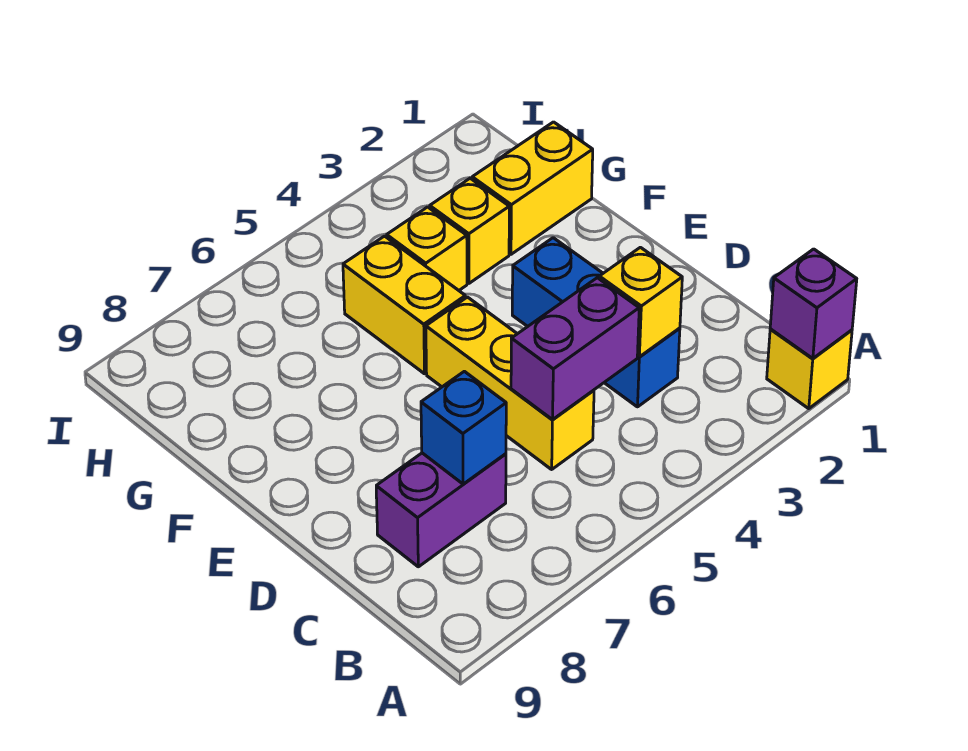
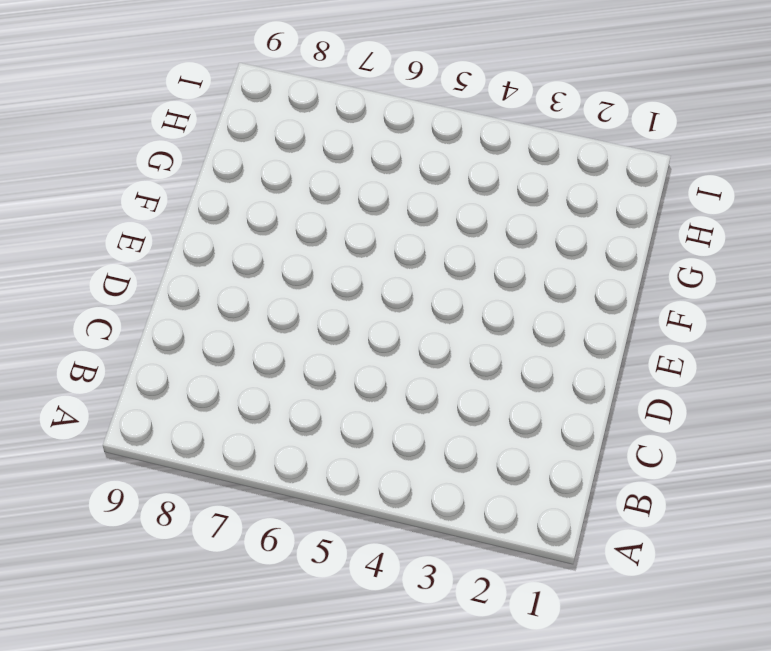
none -> yellow brick A1 level 1
none -> blue brick C3:E3 level 1
none -> yellow brick C5:E5 level 1

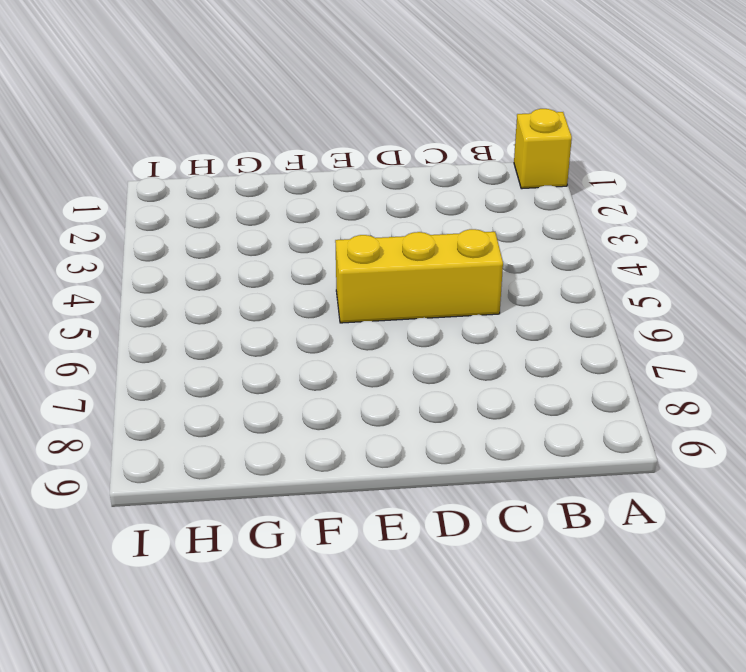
none -> blue brick C3:E3 level 1
none -> purple brick C7:C8 level 1
none -> yellow brick F5:G5 level 1

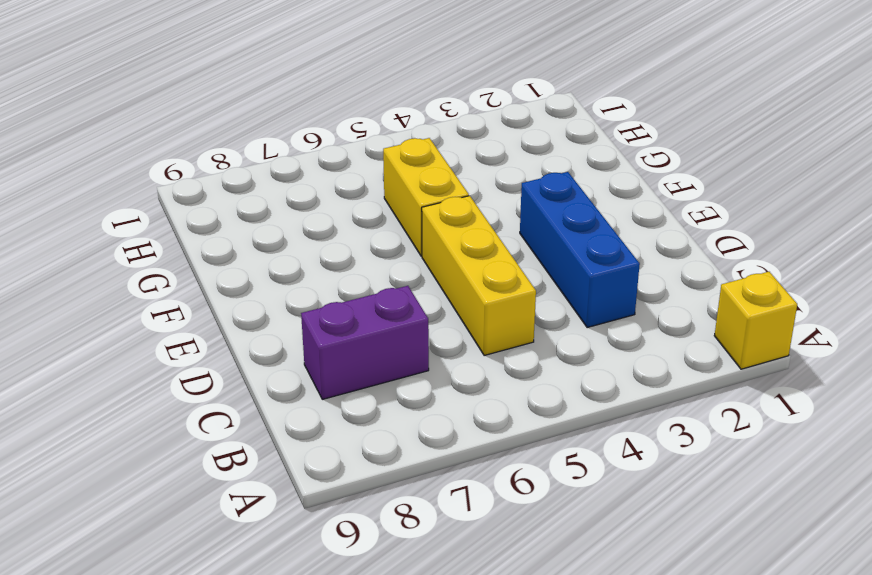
none -> yellow brick G1:G2 level 1
none -> yellow brick G3 level 1
none -> yellow brick G4 level 1

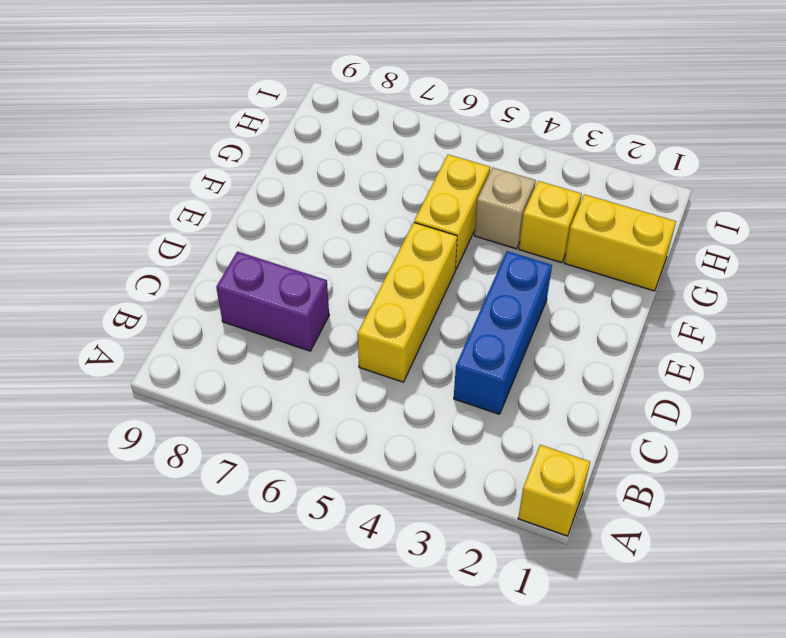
tan brick G4 level 1 -> yellow brick G4 level 1
none -> purple brick A1 level 2
none -> yellow brick C3 level 2
none -> purple brick C4:C5 level 2

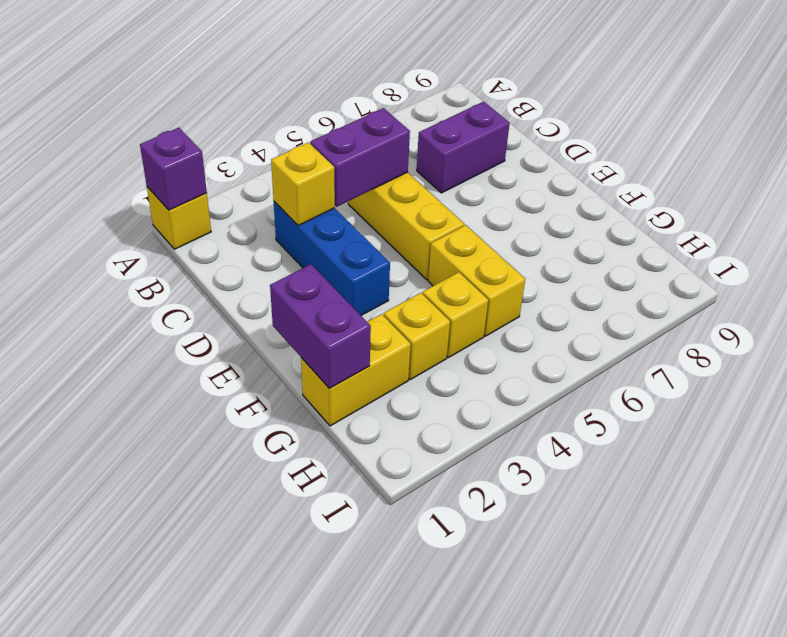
purple brick F1:G1 level 2 -> none
none -> blue brick C7 level 2

